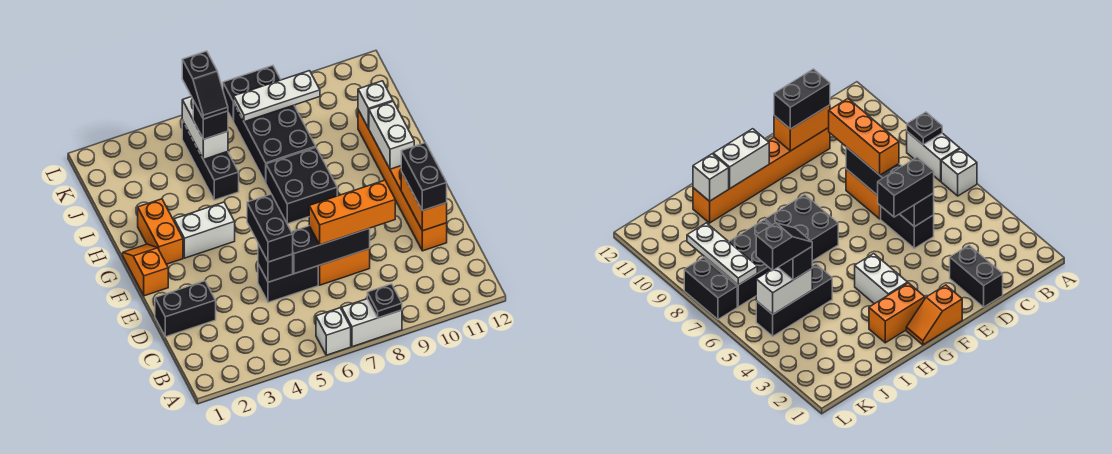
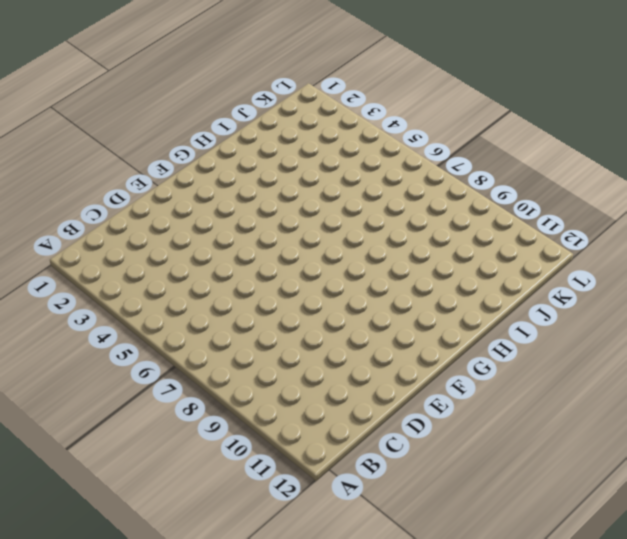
none -> white brick A6 level 1
none -> white brick A7:A8 level 1
none -> black brick D1:D2 level 1

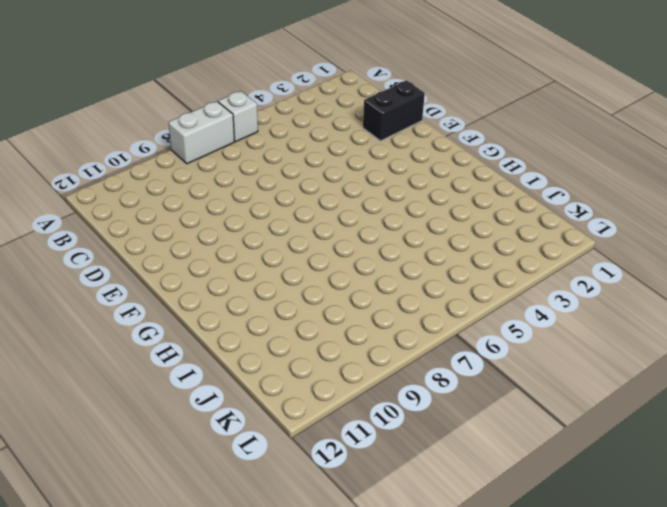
none -> black brick D5:D6 level 1
none -> orange brick D7:D8 level 1
none -> orange brick D11:I11 level 1

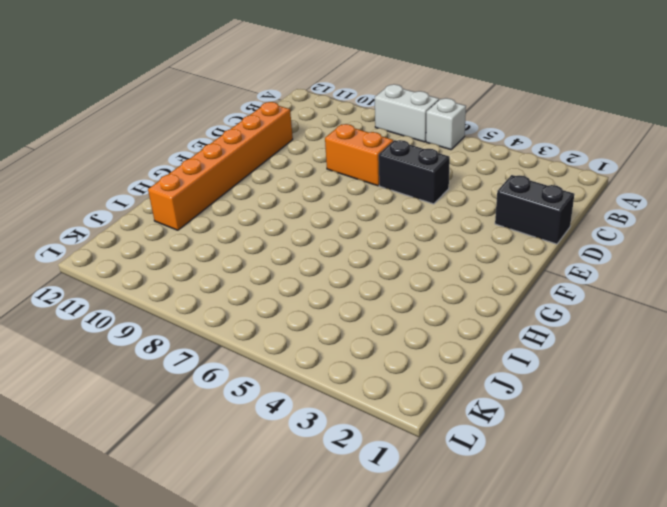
none -> orange slope F1:G1 level 1 top F
none -> orange brick G2:H2 level 1
none -> white brick G3:G4 level 1

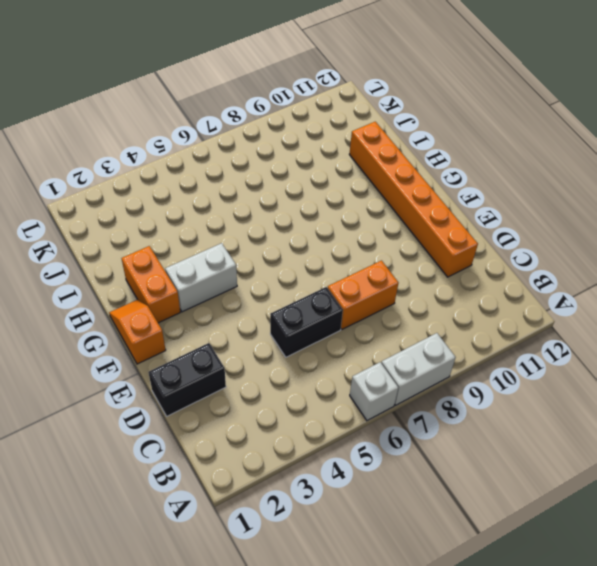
none -> black brick G7:H8 level 1
none -> black brick I5:K5 level 1
none -> black brick I7:K8 level 1

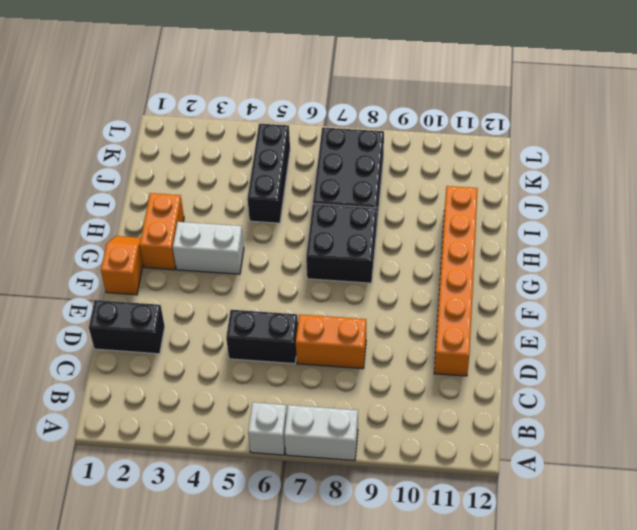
none -> black brick L7:L8 level 1
none -> black plate A8 level 2
none -> black brick D5 level 2

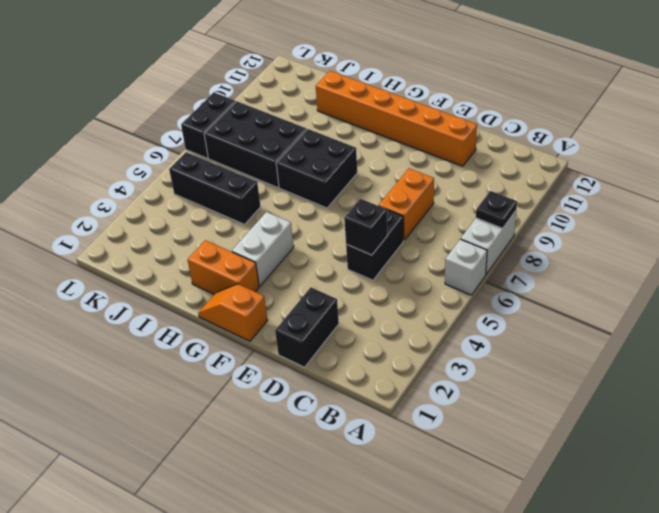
none -> black brick D6:D8 level 2
none -> orange brick D11:E11 level 2
none -> white brick G11:H11 level 2

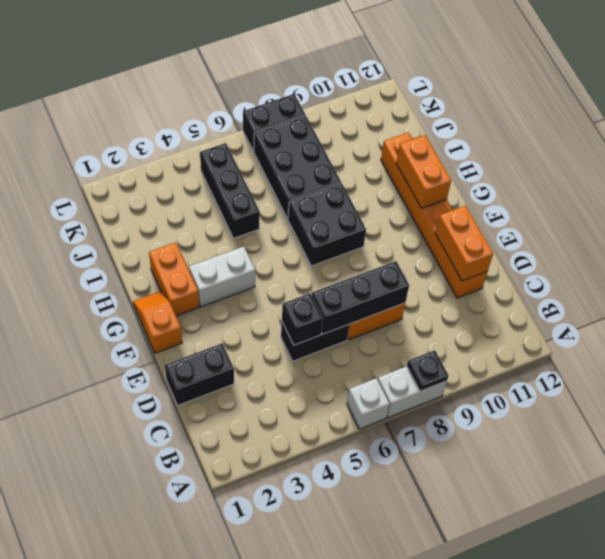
orange brick G11:H11 level 2 -> white brick G11:H11 level 2
none -> white brick I11 level 2
none -> white brick J5:K5 level 2
none -> white plate K7:K9 level 2

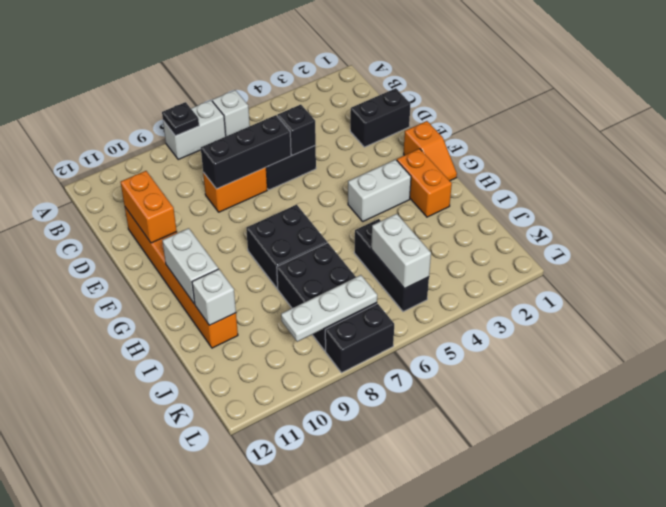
none -> black brick D5:E5 level 3
none -> orange brick D7:D9 level 3
none -> black brick D11:E11 level 3

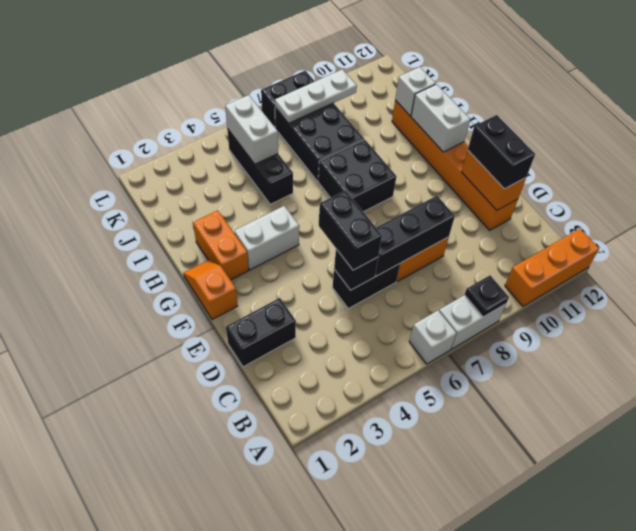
orange brick A10:A12 level 1 -> orange brick D7:D9 level 3
none -> black brick J5 level 3
none -> black slope J5:K5 level 4 top K

